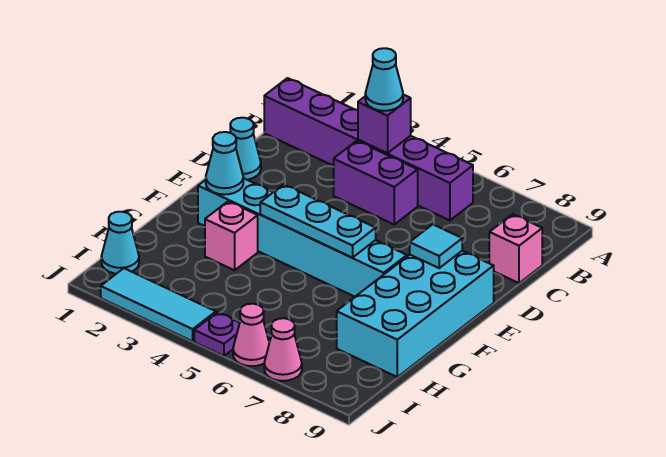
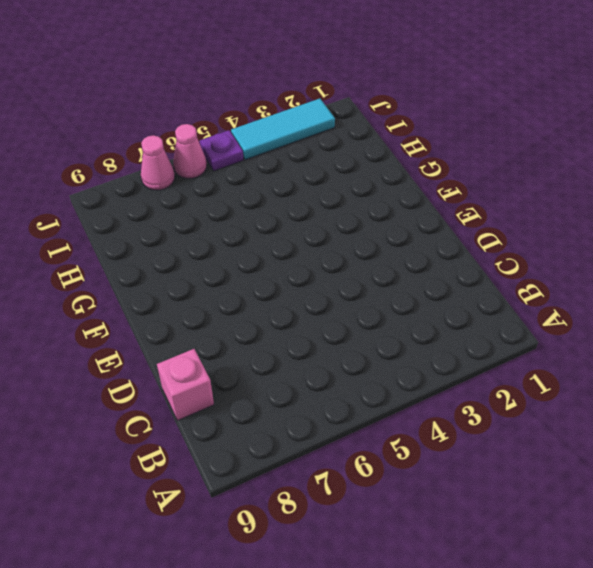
none -> purple brick B1:B6 level 1
none -> purple brick C4:C5 level 1
none -> cyan cone D1 level 1

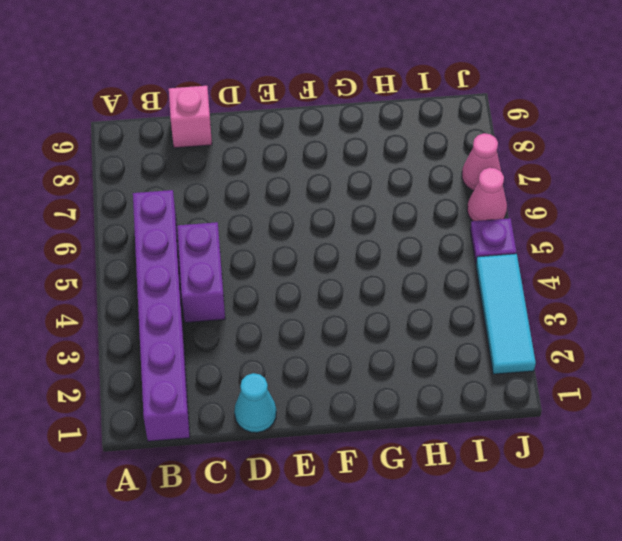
none -> cyan brick E8:H9 level 1
none -> cyan brick F2:F7 level 1
none -> pink brick G3 level 1

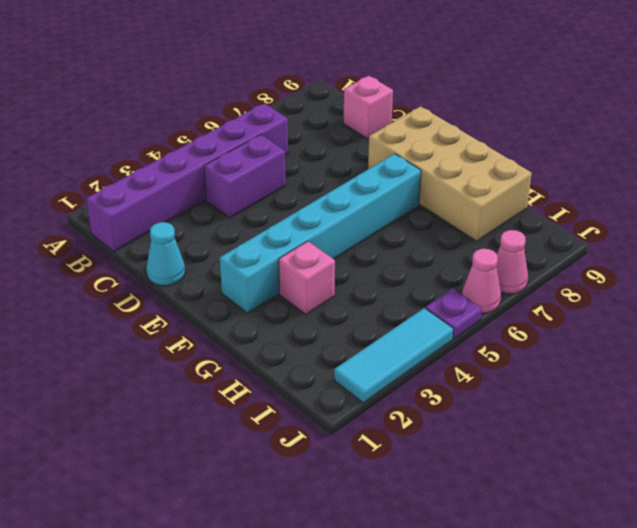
tan brick E8:H9 level 1 -> cyan brick E8:H9 level 1
none -> cyan cone I1 level 1
none -> purple brick B4 level 2
none -> cyan tile E8 level 2

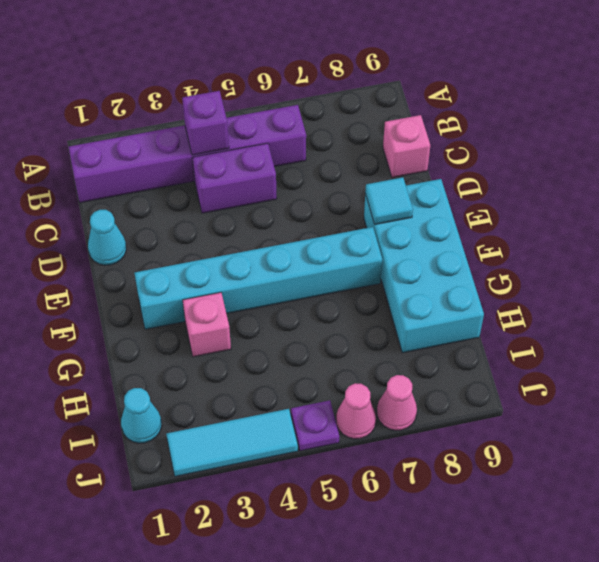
none -> cyan cone F2 level 2
none -> cyan plate F4:F6 level 2
none -> cyan cone B4 level 3

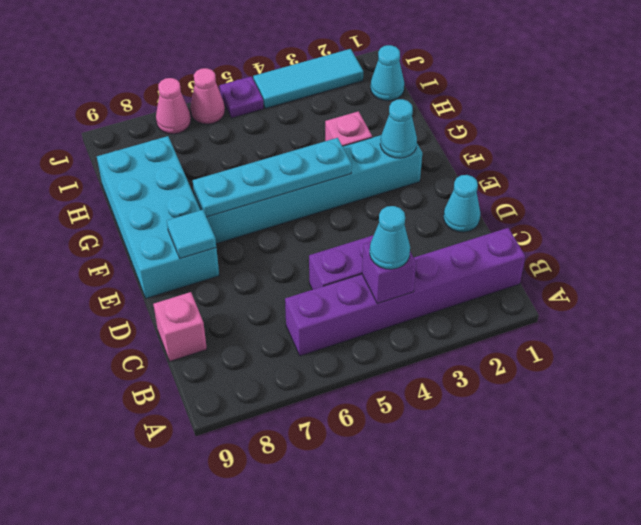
cyan plate F4:F7 level 2 -> cyan plate F4:F6 level 2

